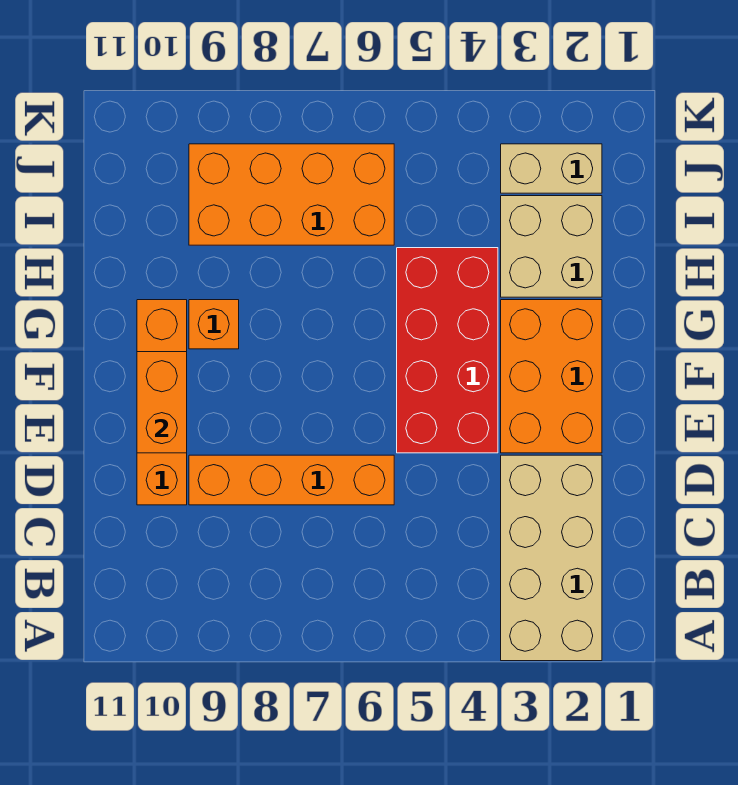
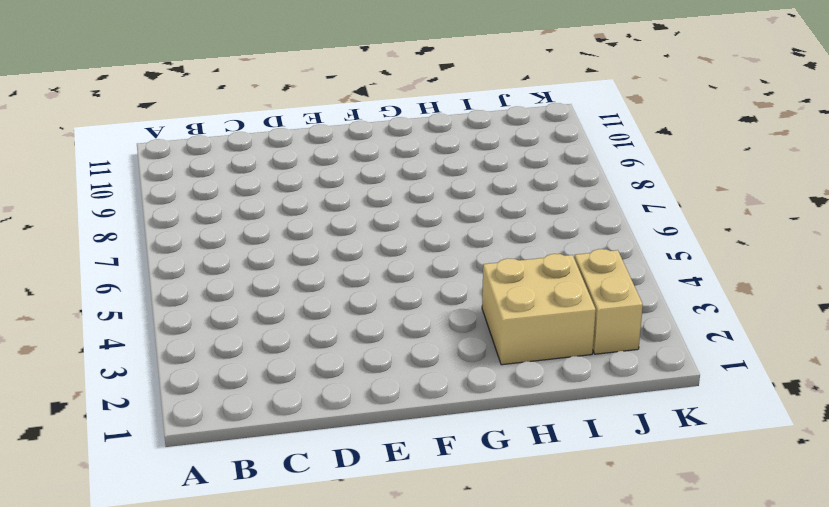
none -> tan brick A2:D3 level 1
none -> orange brick D6:D9 level 1

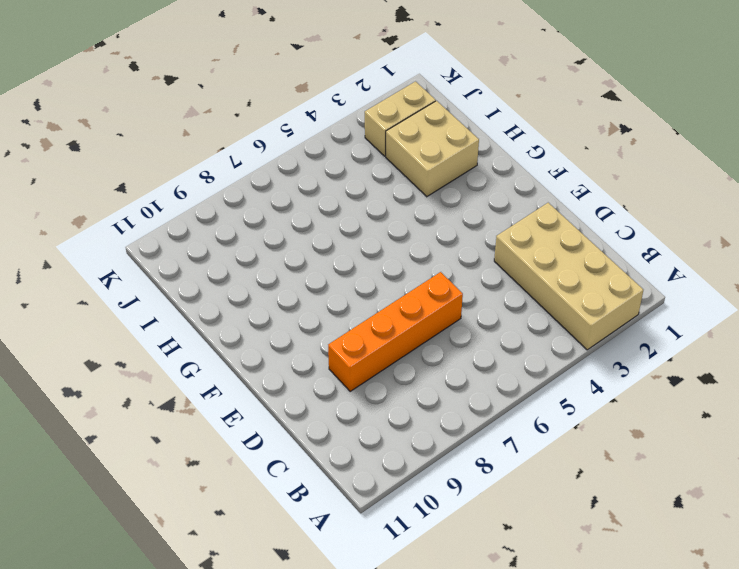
none -> orange brick D10:G10 level 1
none -> orange brick E2:G3 level 1

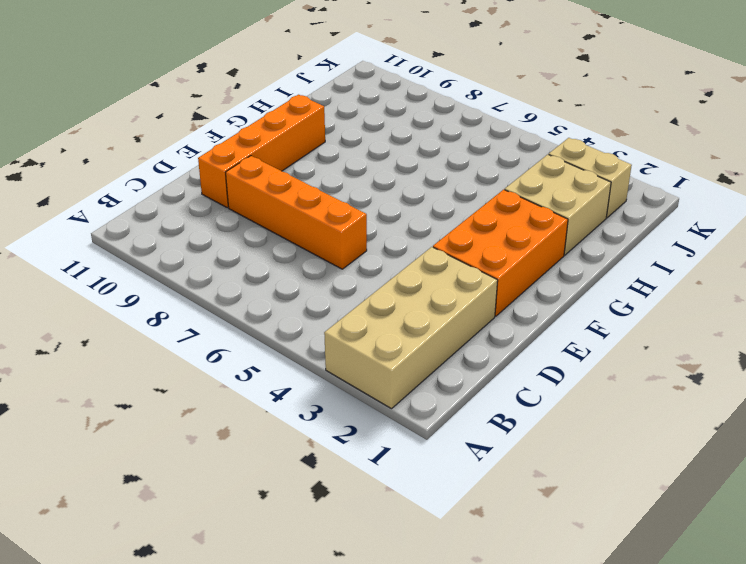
none -> red brick E4:H5 level 1
none -> orange brick G9 level 1

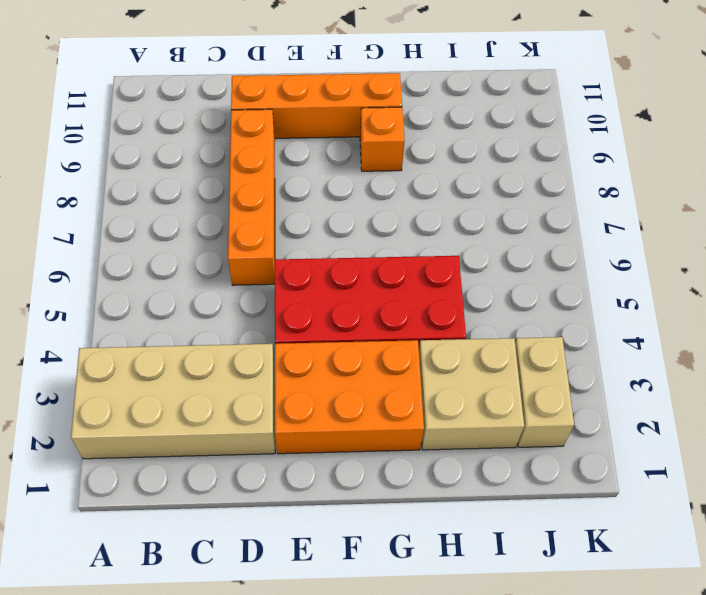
none -> orange brick I6:J9 level 1
none -> orange brick E10:F10 level 2

